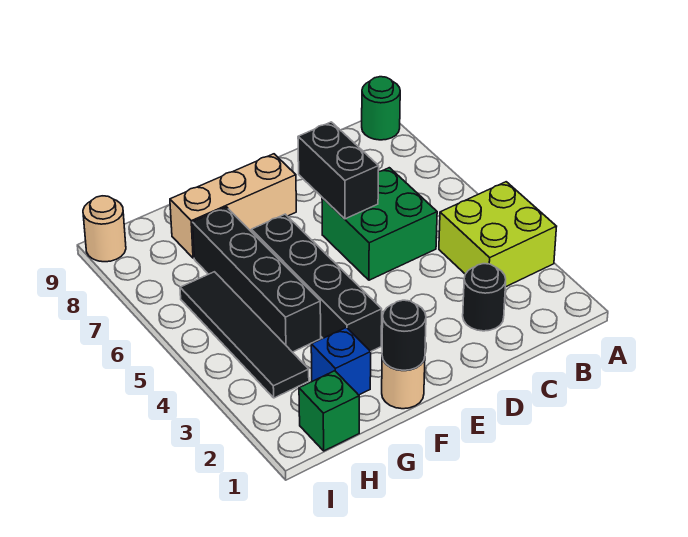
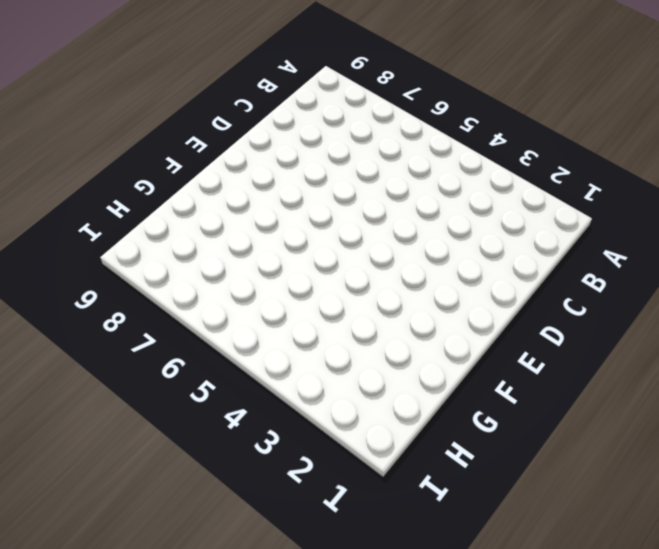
none -> lime brick A3:B4 level 1
none -> green round brick A9 level 1
none -> black round brick C2 level 1

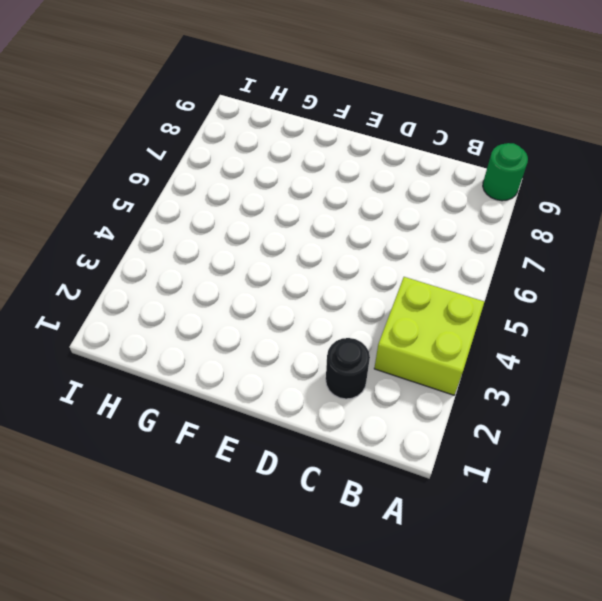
none -> green brick C5:D6 level 1
none -> tan brick E8:G8 level 1
none -> tan round brick F1 level 1

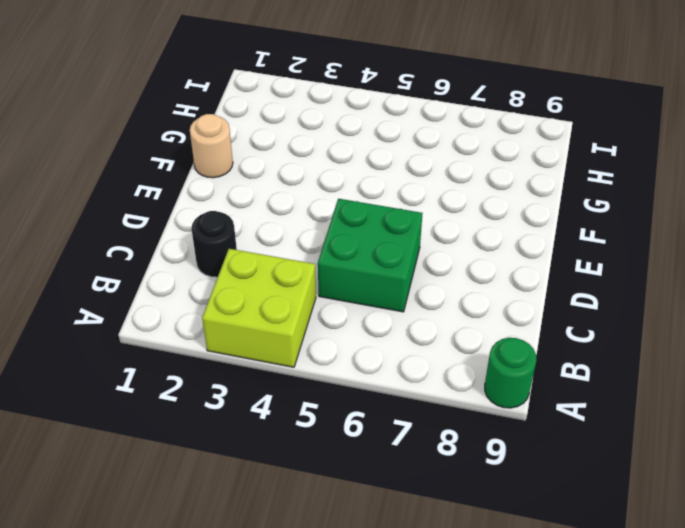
none -> tan brick E8:G8 level 1
none -> black brick F3:F6 level 1
none -> blue brick G2 level 1

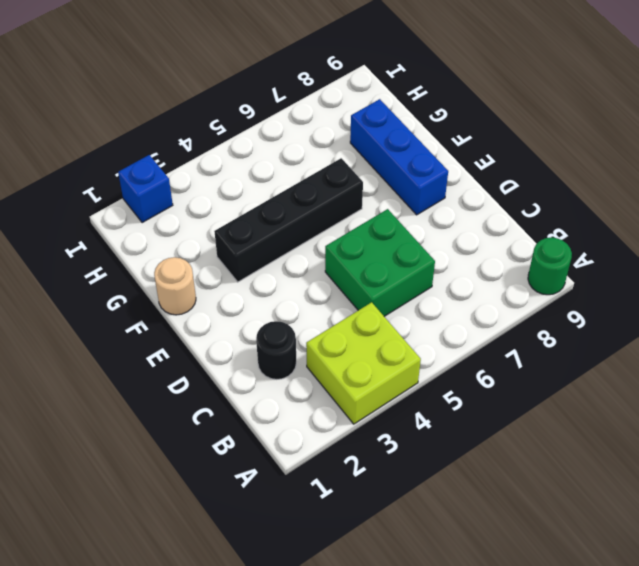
blue brick E8:G8 level 1 -> tan brick E8:G8 level 1
blue brick I2 level 1 -> blue brick G2 level 1
none -> black brick G4:G7 level 1
none -> green brick H1 level 1
none -> black tile H3:H6 level 1

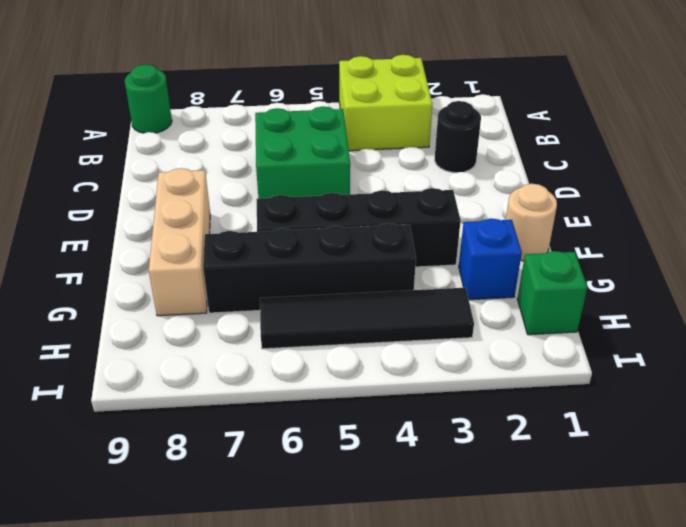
none -> tan round brick I9 level 1
none -> black brick D6:D7 level 2
none -> black round brick F1 level 2

